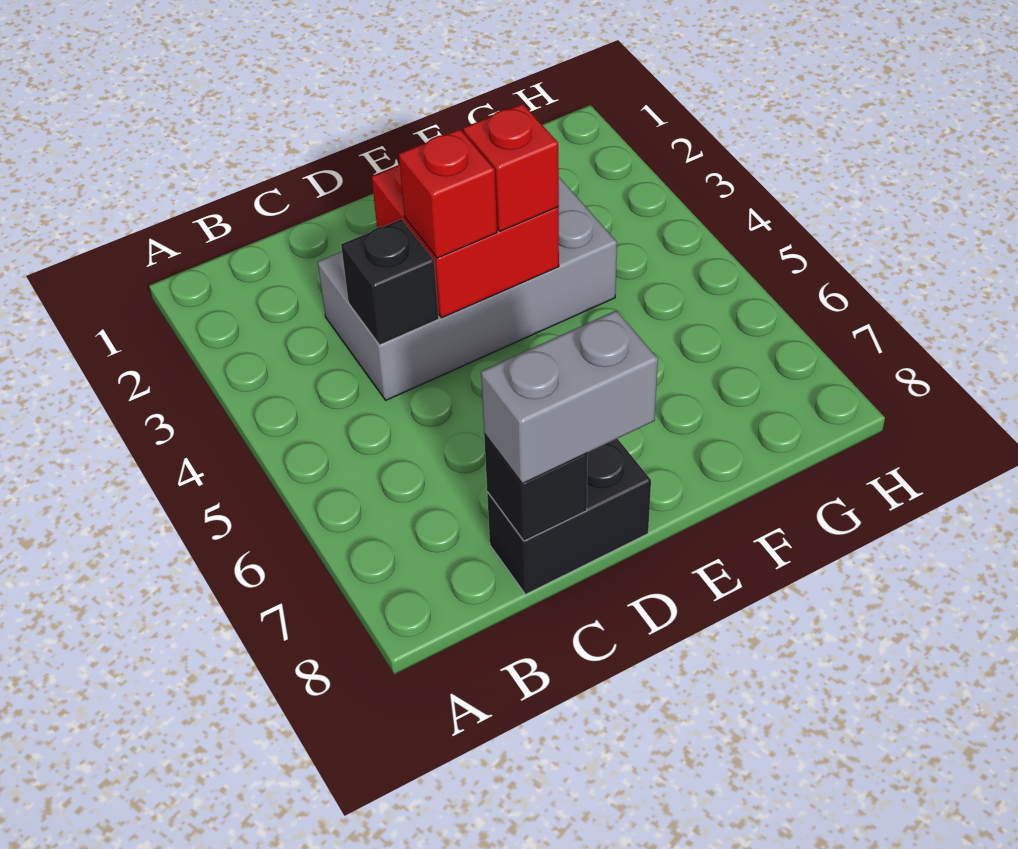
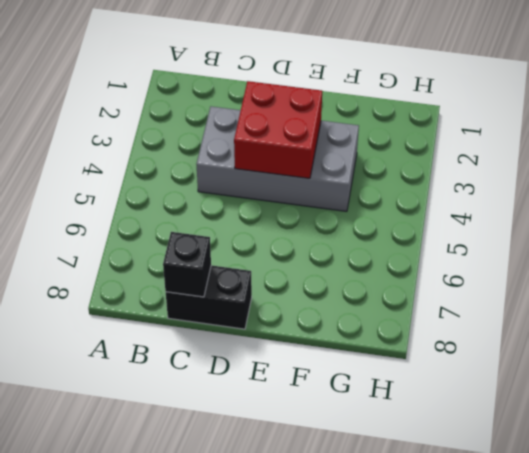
none -> black brick C4 level 2
none -> grey brick C8:D8 level 3

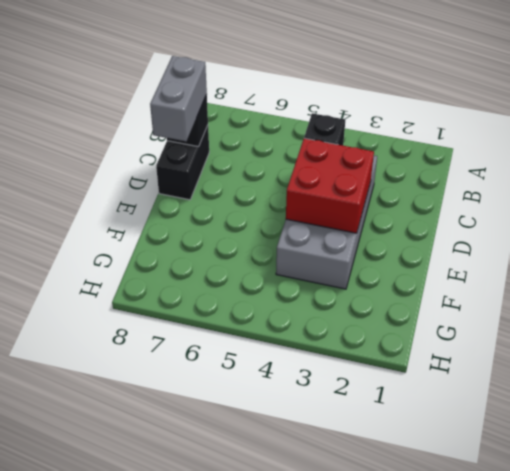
none -> red brick D4 level 3
none -> red brick E4 level 3

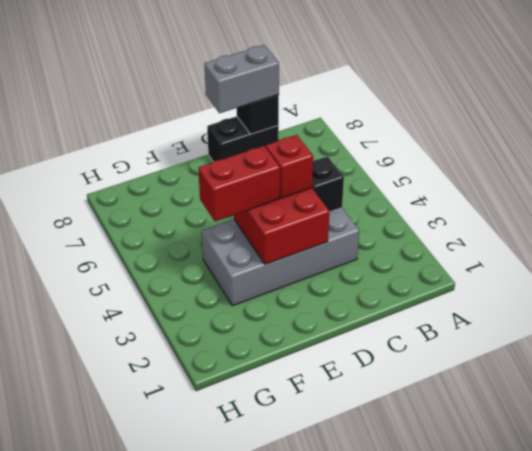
red brick E4:F4 level 3 -> red brick E4 level 3

